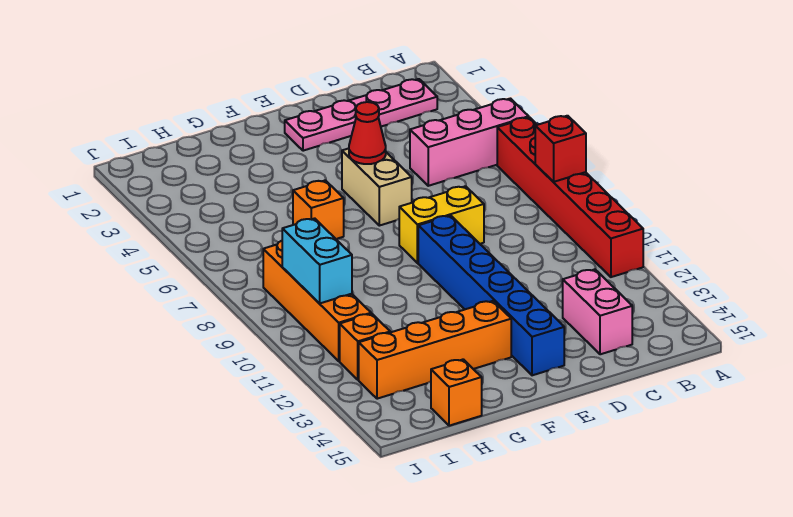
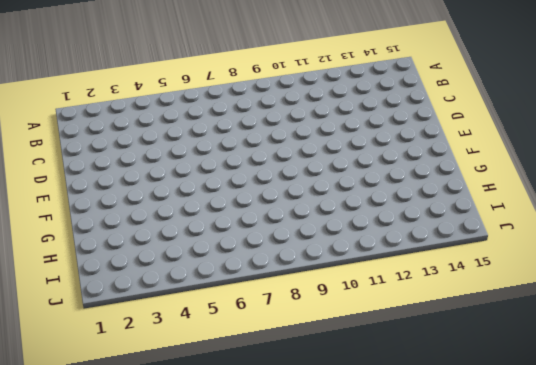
none -> pink brick A5:C5 level 1
none -> red brick A6:A11 level 1
none -> pink plate B2:E2 level 1

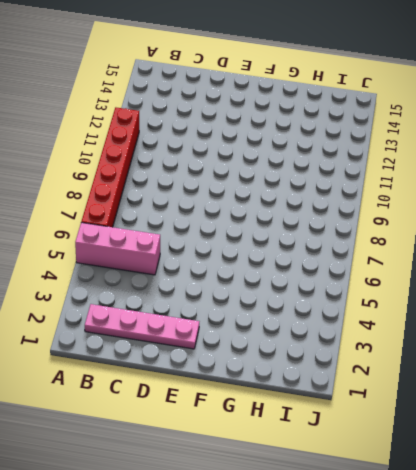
none -> pink brick C13:C14 level 1
none -> yellow brick D8:E8 level 1
none -> tan brick E5:E6 level 1

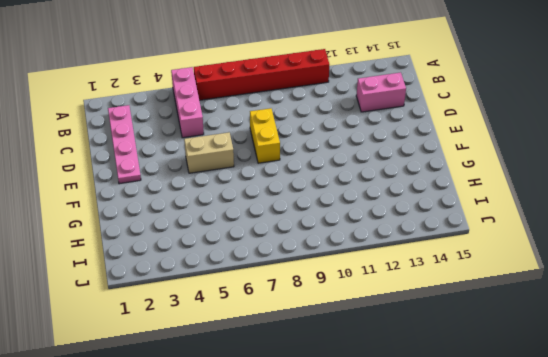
none -> blue brick E9:E14 level 1
none -> orange brick F13:I13 level 1
none -> orange brick G6 level 1

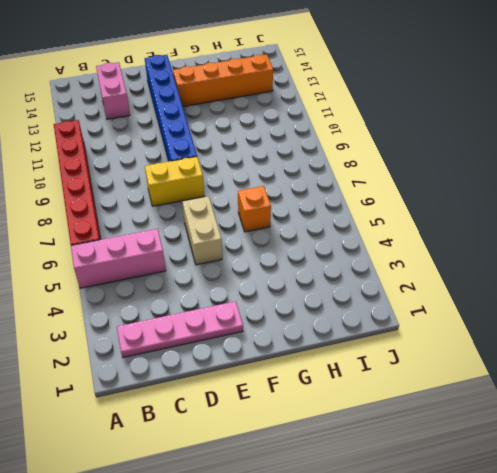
none -> orange brick H15 level 1
none -> orange brick I8:I11 level 1
none -> orange brick I12 level 1

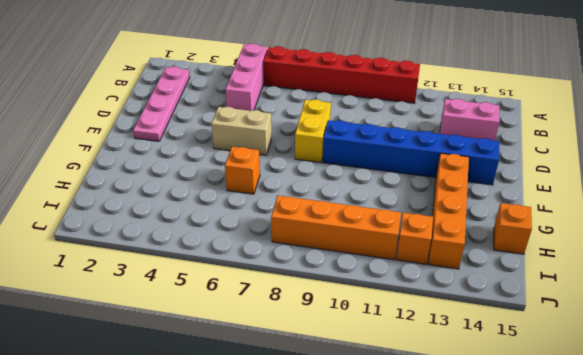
none -> red brick A8 level 2
none -> red cone E5 level 2
none -> cyan brick I9:I10 level 2

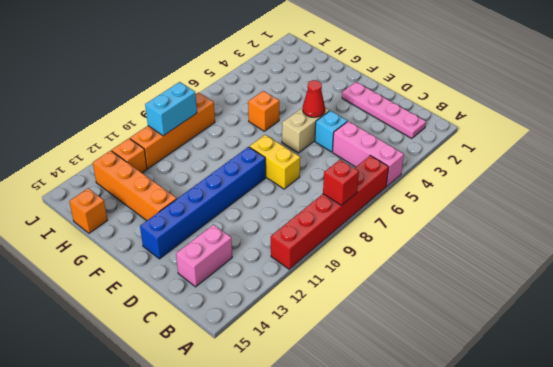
cyan brick D5 level 1 -> none

